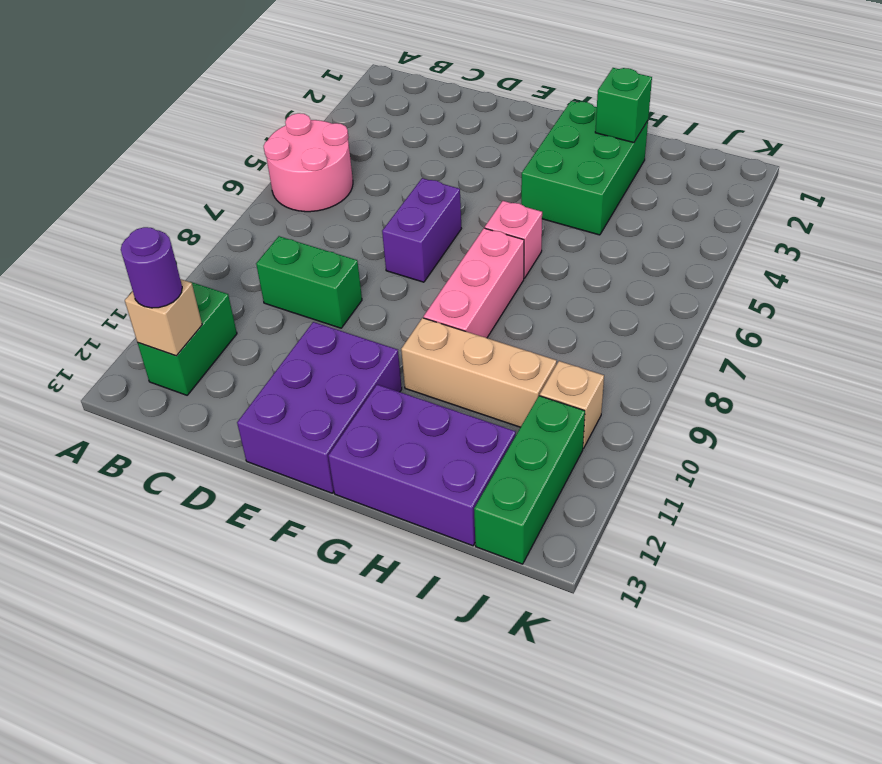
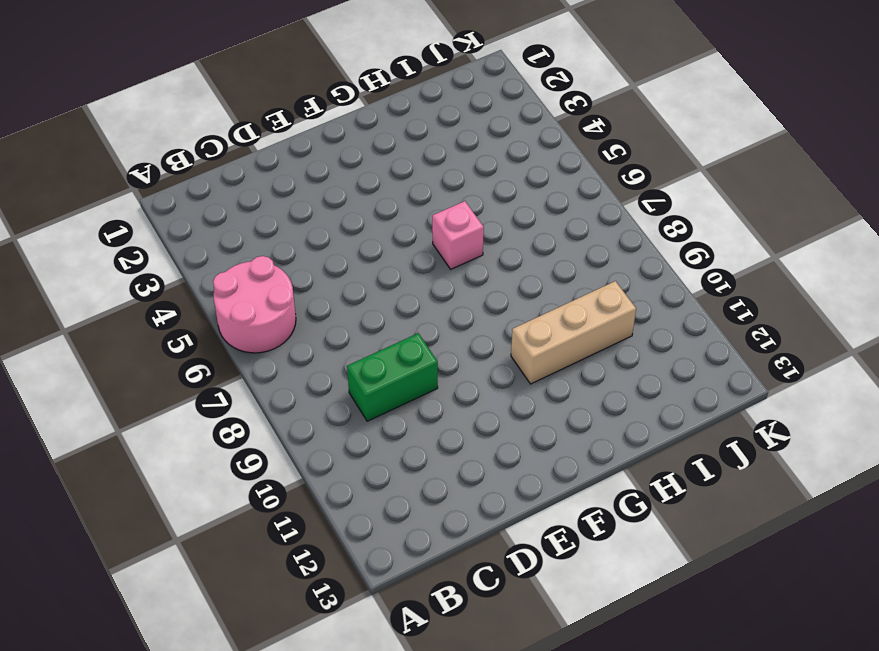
none -> green brick B11:B12 level 1
none -> purple brick E6:E7 level 1
none -> purple brick E11:F13 level 1

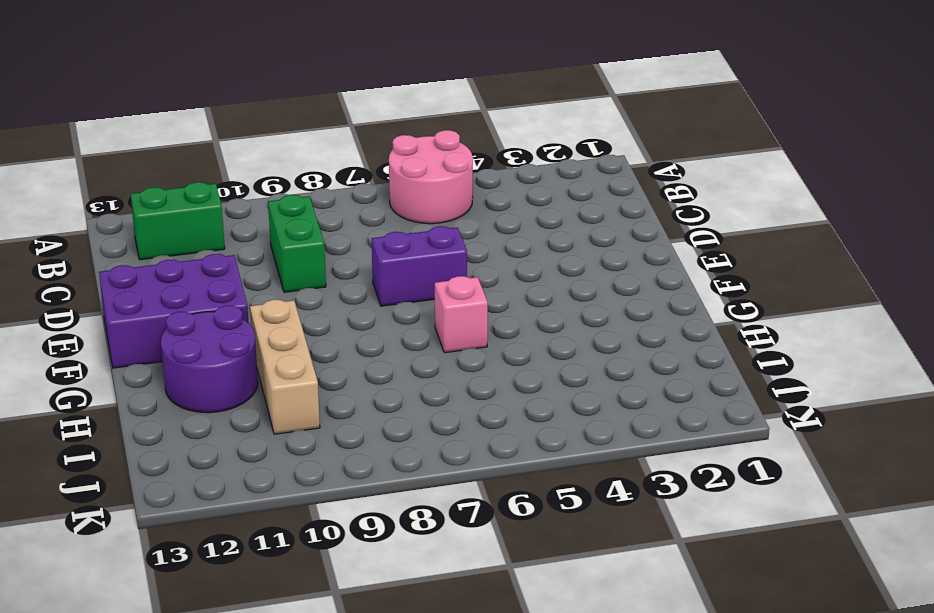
purple round brick G11:H12 level 1 -> purple brick G12:I13 level 1
none -> green brick G2:H4 level 1
none -> pink brick G7:G9 level 1
none -> tan brick J10 level 1

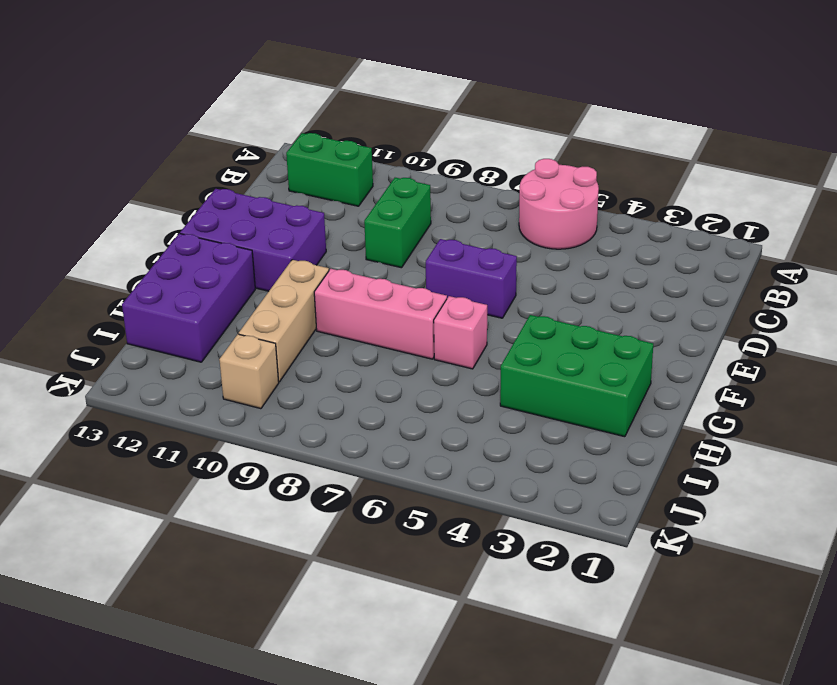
none -> green brick J11:J13 level 1
none -> tan brick B12 level 2
none -> green brick H2 level 2

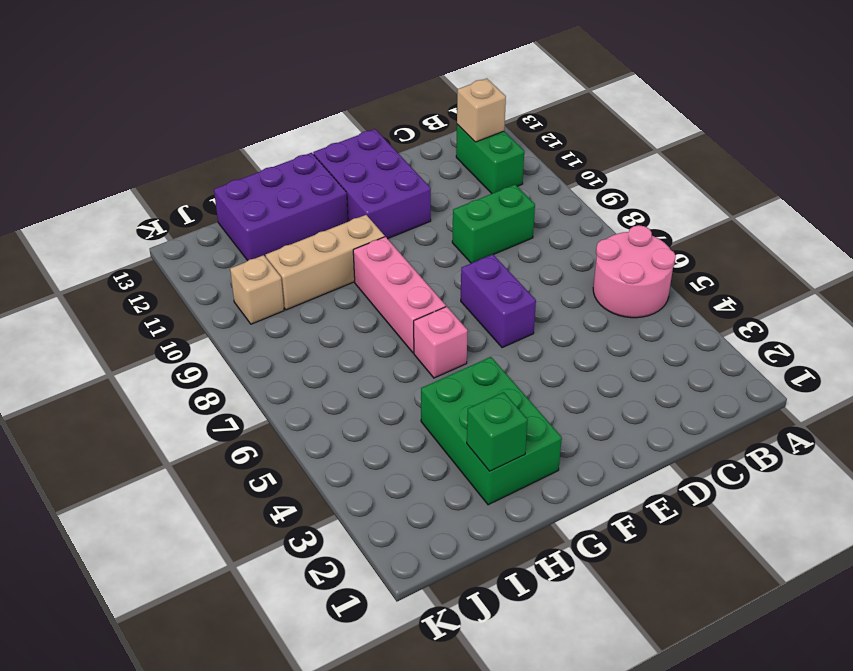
none -> green brick J11:J13 level 1
none -> purple round brick B12 level 3

